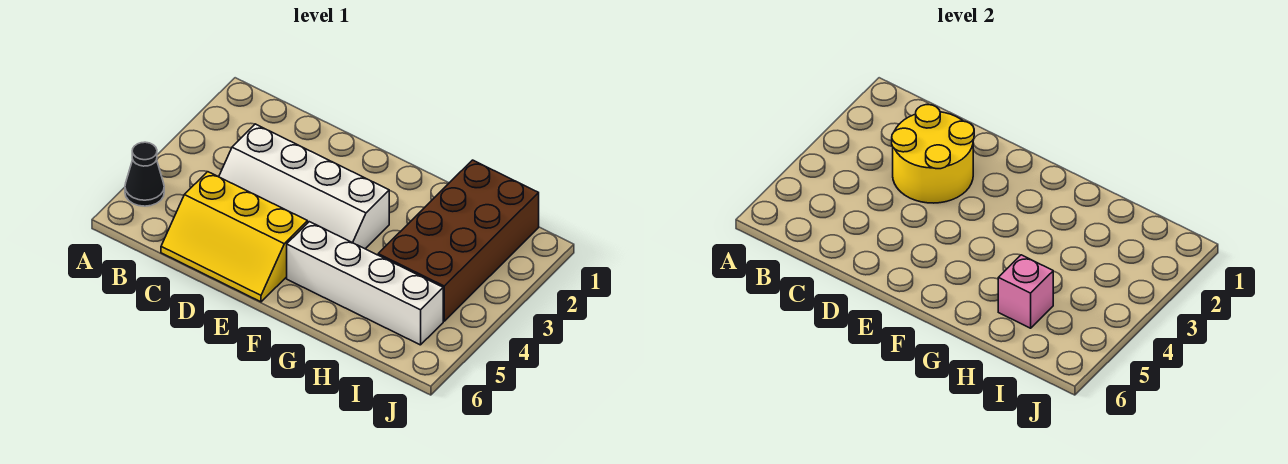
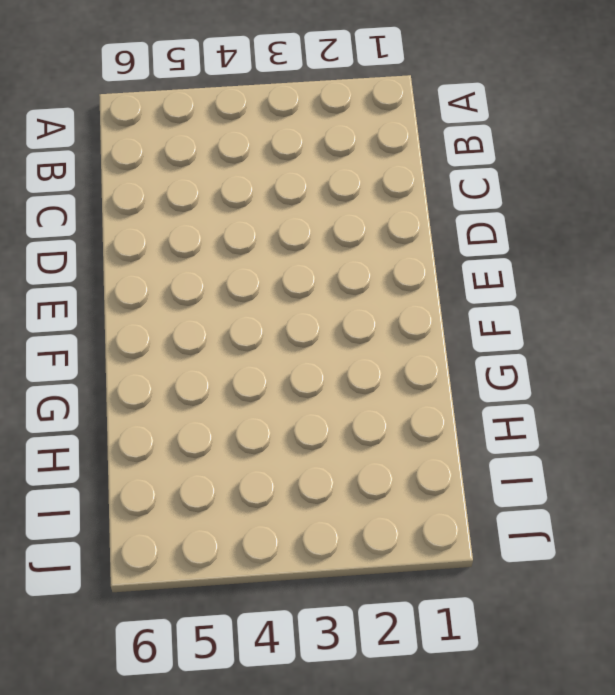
none -> black cone A5 level 1
none -> white slope C3:F4 level 1 top 3

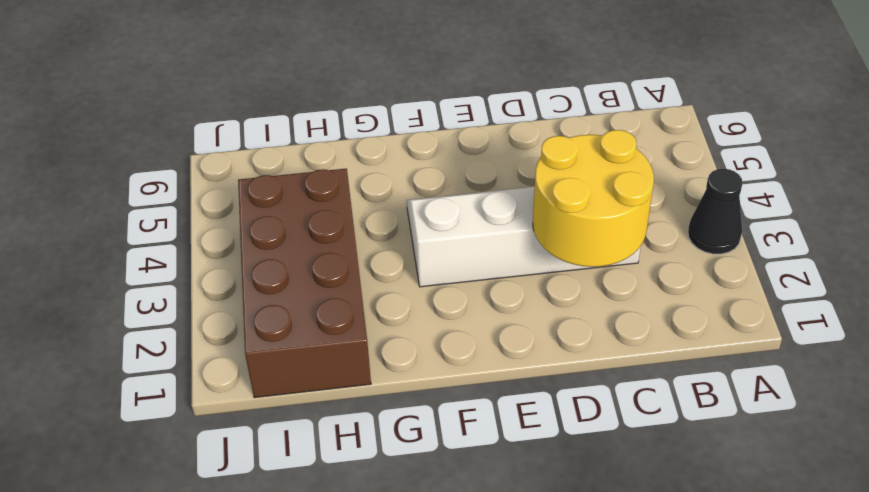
black cone A3 level 1 -> black cone A5 level 1
none -> yellow slope C5:E6 level 1 top 5
none -> white brick F5:I5 level 1

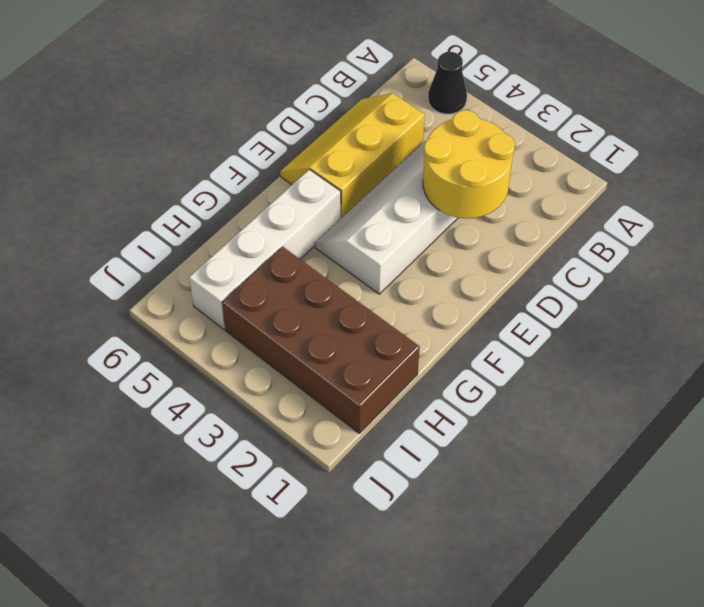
none -> pink brick H5 level 2

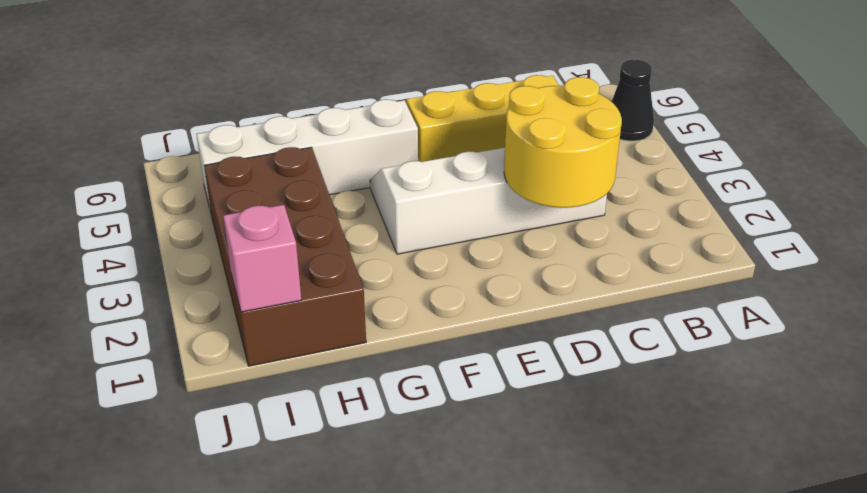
pink brick I1 level 2 -> pink brick H5 level 2

